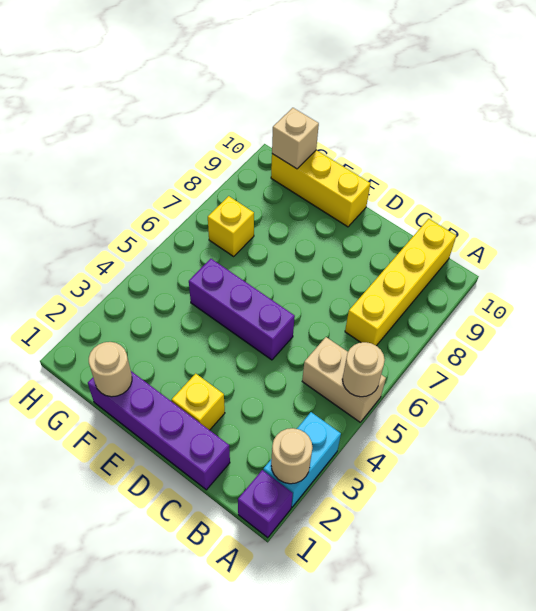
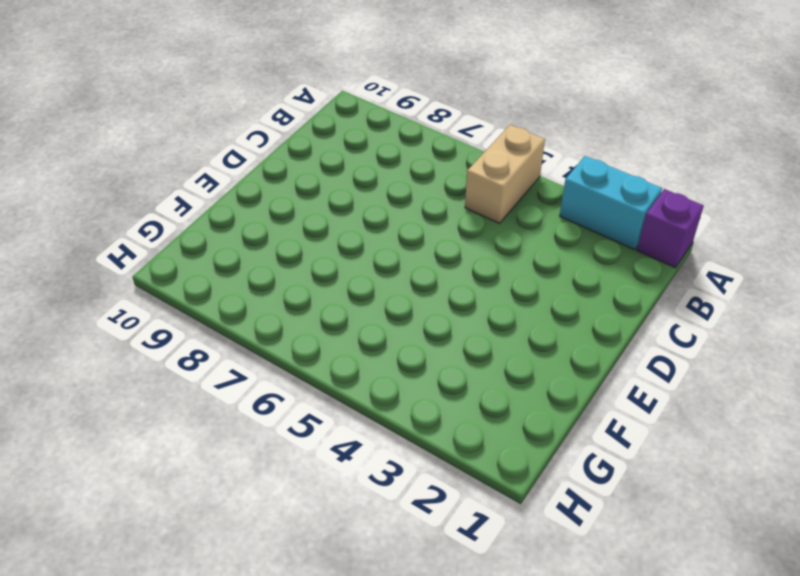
none -> yellow brick B7:B10 level 1
none -> purple brick C1:F1 level 1
none -> yellow brick D2 level 1

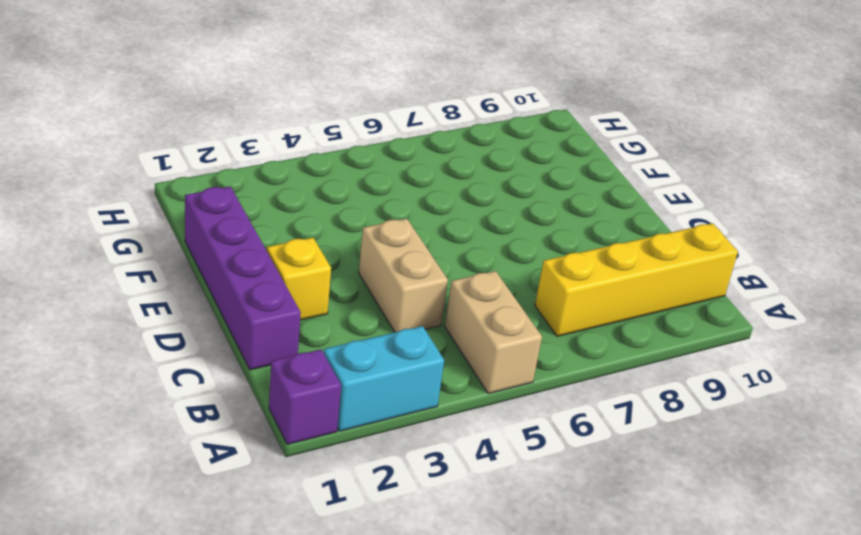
tan brick C4:D4 level 1 -> none
none -> purple brick D5:F5 level 1
none -> yellow brick E10:G10 level 1
none -> yellow brick G7 level 1

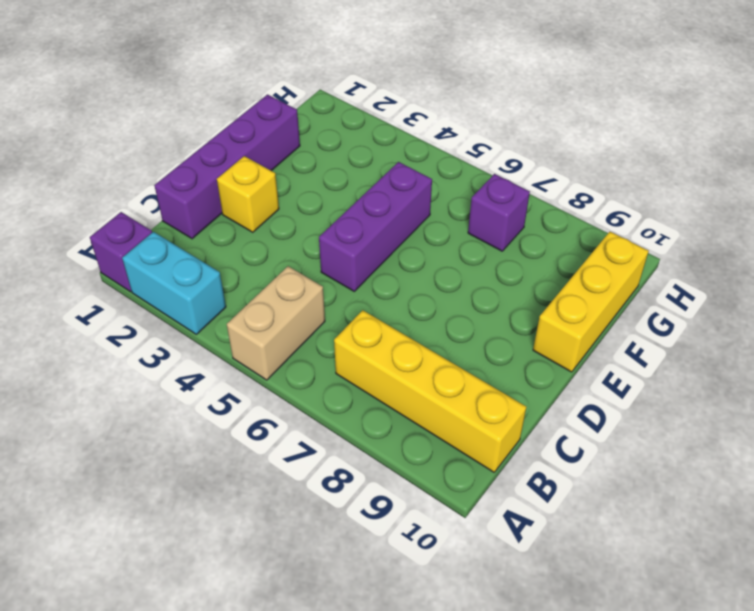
purple brick G7 level 1 -> yellow brick G7 level 1
none -> tan round brick A2 level 2
none -> tan round brick A5 level 2
none -> tan round brick F1 level 2

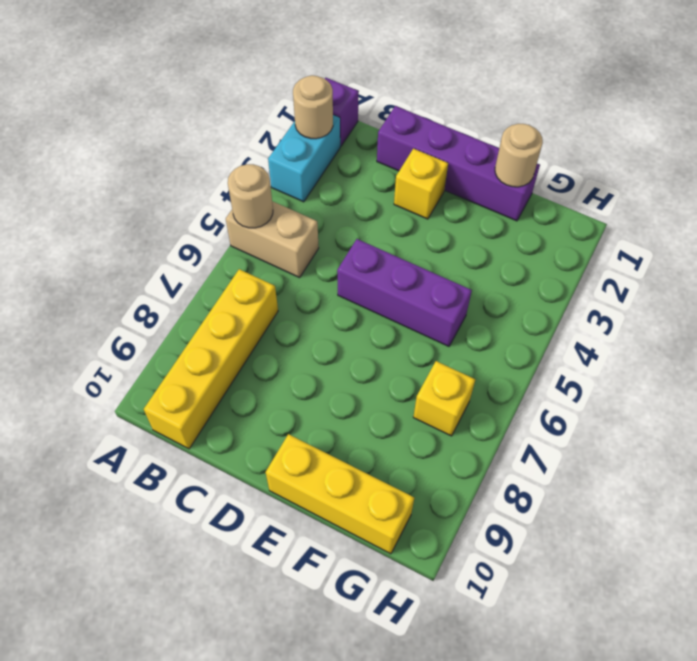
none -> tan brick G10 level 2

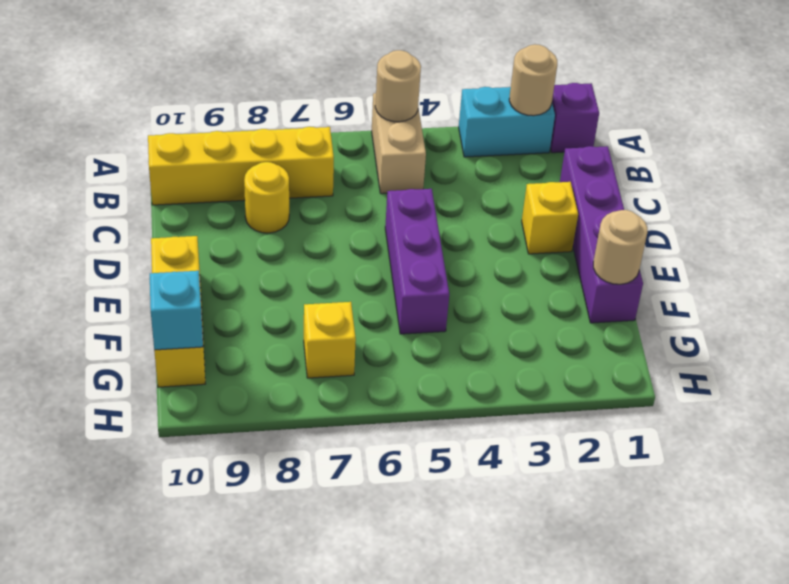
yellow round brick C8 level 1 -> none
cyan brick G10 level 2 -> tan brick G10 level 2

